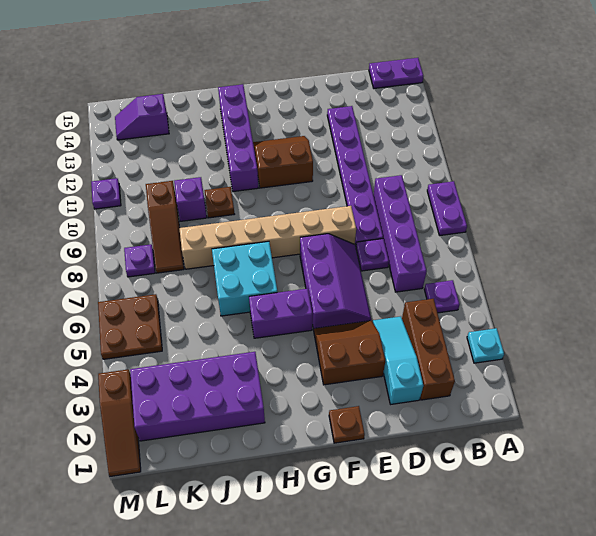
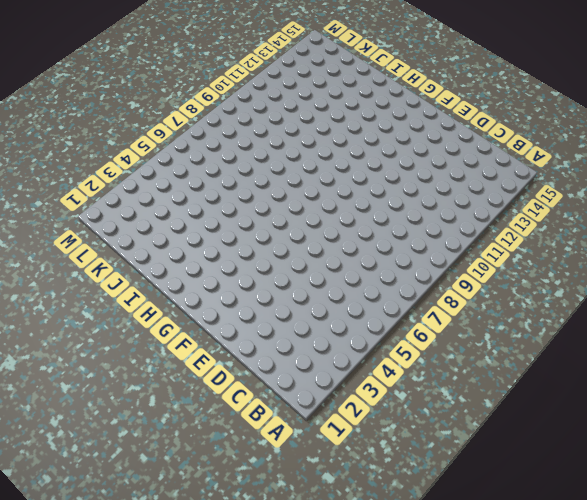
none -> cyan plate A3 level 1
none -> purple plate A8:A9 level 1
none -> purple plate A15:B15 level 1

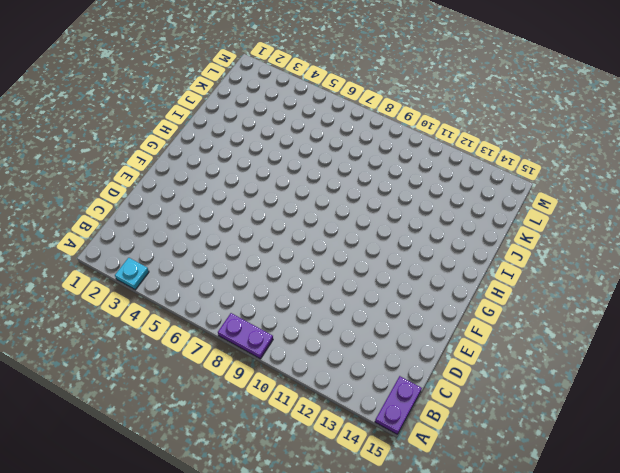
none -> purple plate B5 level 1
none -> brown brick C2:C4 level 1
none -> purple brick C6:C9 level 1

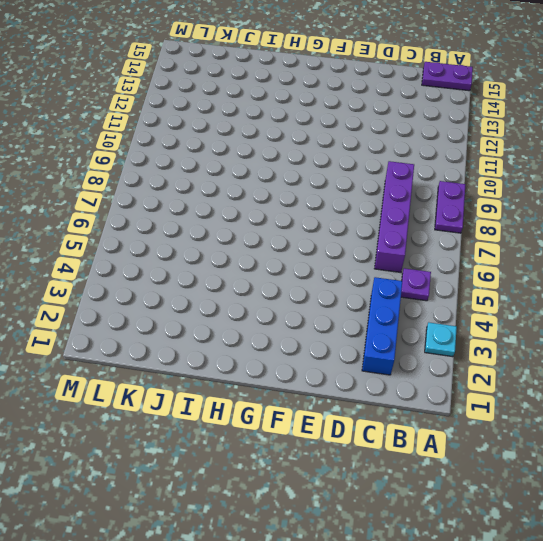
blue brick C2:C4 level 1 -> brown brick C2:C4 level 1
none -> cyan slope D2:D4 level 1 top 2
none -> purple plate D7 level 1
none -> purple plate D8:D13 level 1

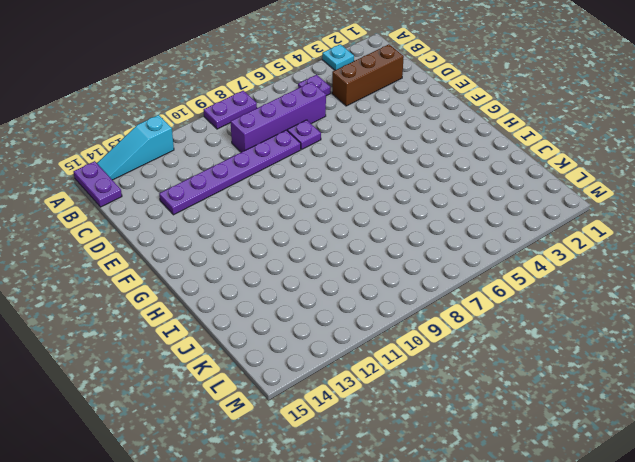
cyan slope A12:A14 level 1 top 12 -> cyan slope D2:D4 level 1 top 2
none -> brown slope E3:F4 level 1 top 3
none -> purple slope E5:F7 level 1 top F
none -> tan brick E8:J8 level 1

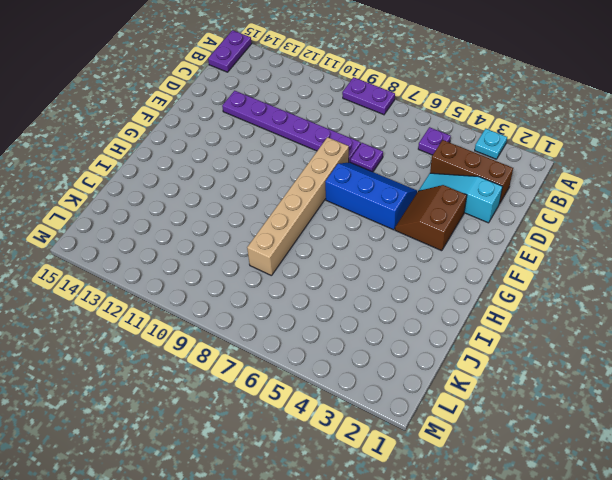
blue slope E5:F7 level 1 top F -> purple slope E5:F7 level 1 top F
none -> purple brick C6:C9 level 1
none -> brown plate F1 level 1
none -> brown slope F11:G12 level 1 top 11

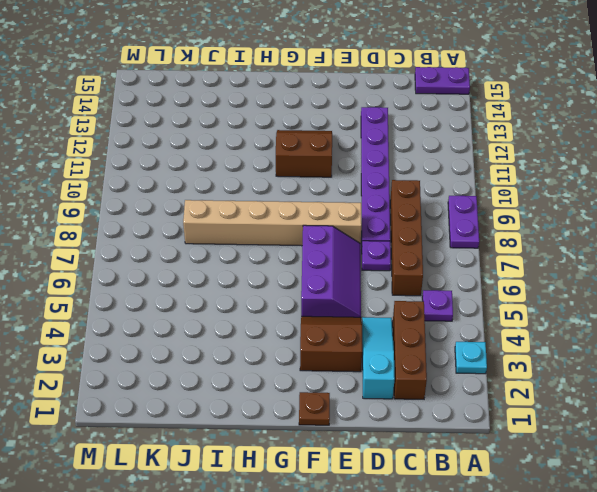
brown brick C6:C9 level 1 -> purple brick C6:C9 level 1
none -> purple brick G5:H5 level 1
none -> cyan brick H6:I7 level 1
none -> purple brick H11:H14 level 1

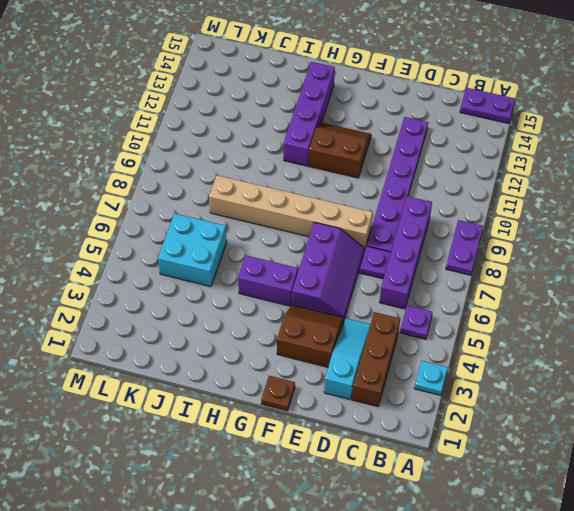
cyan brick J5:K6 level 1 -> cyan brick H6:I7 level 1
none -> purple brick I2:L3 level 1
none -> brown plate I10 level 1
none -> purple brick J10 level 1

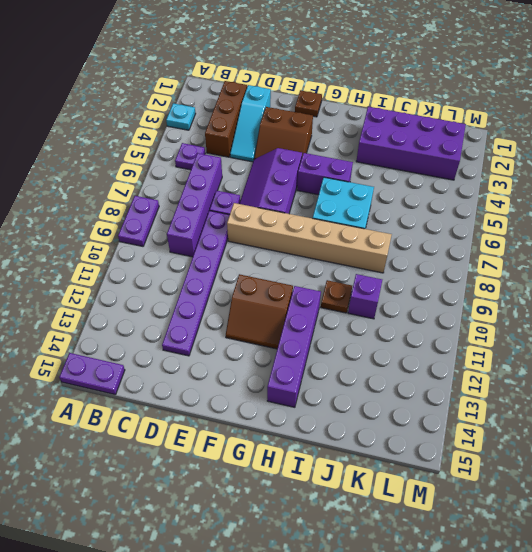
none -> brown slope K8:K10 level 1 top 10
none -> purple slope K14:L14 level 1 top K
none -> brown plate L5:M6 level 1

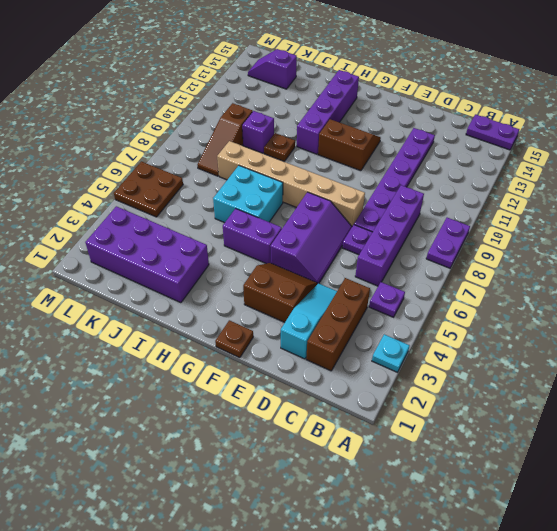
none -> purple plate L8 level 1
none -> brown slope M1:M3 level 1 top 3
none -> purple plate M11 level 1

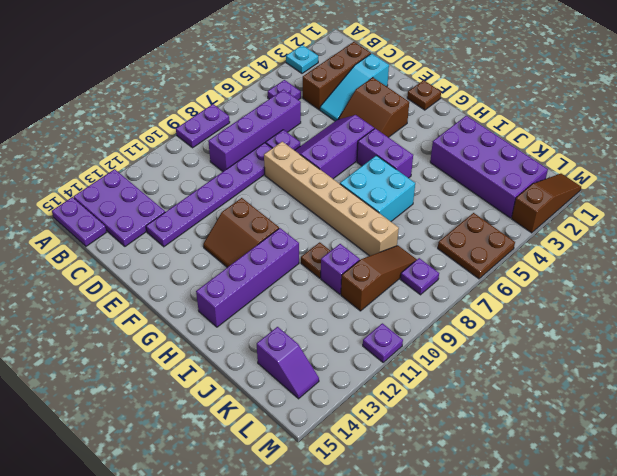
purple plate A13:C14 level 1 -> none

